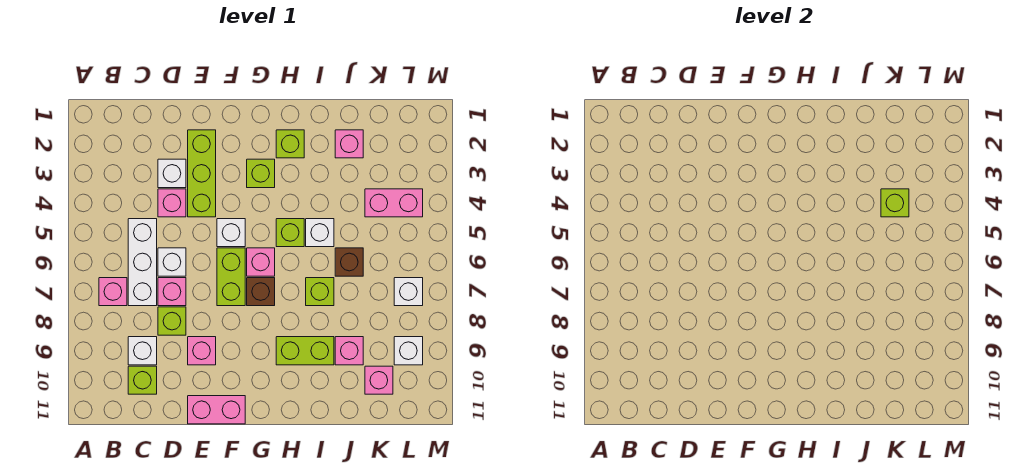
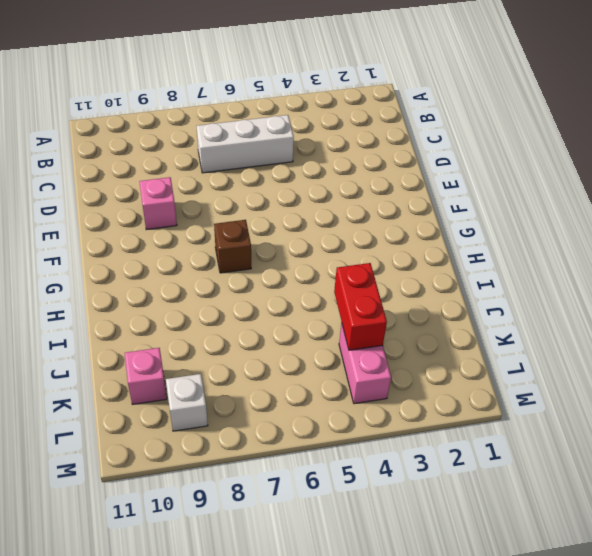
red brick J4:K4 level 2 -> lime brick K4 level 2
none -> pink brick B7 level 1
none -> white brick C9 level 1
none -> lime brick C10 level 1
none -> white brick D3 level 1

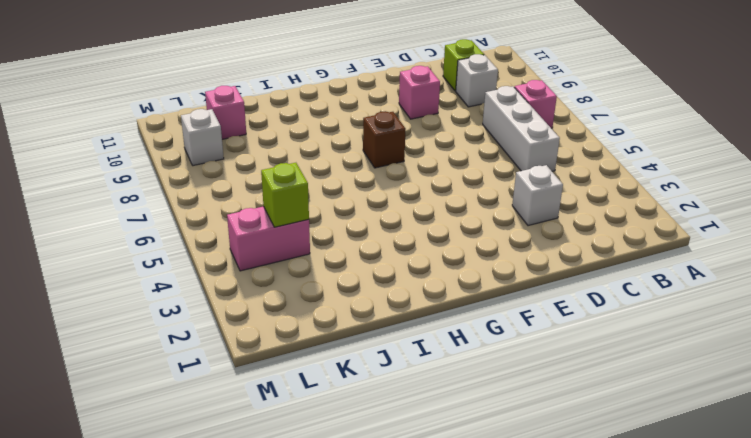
none -> pink brick D4 level 1
none -> white brick D6 level 1
none -> pink brick D7 level 1
none -> lime brick D8 level 1

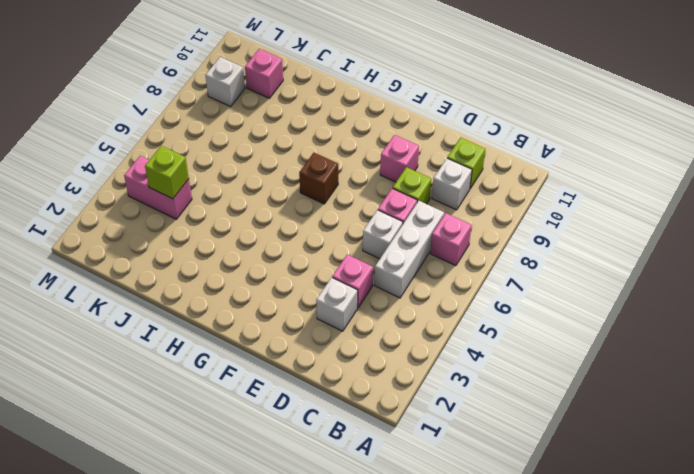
none -> lime brick E2:E4 level 1
none -> pink brick E11:F11 level 1
none -> white brick F5 level 1
none -> lime brick F6:F7 level 1

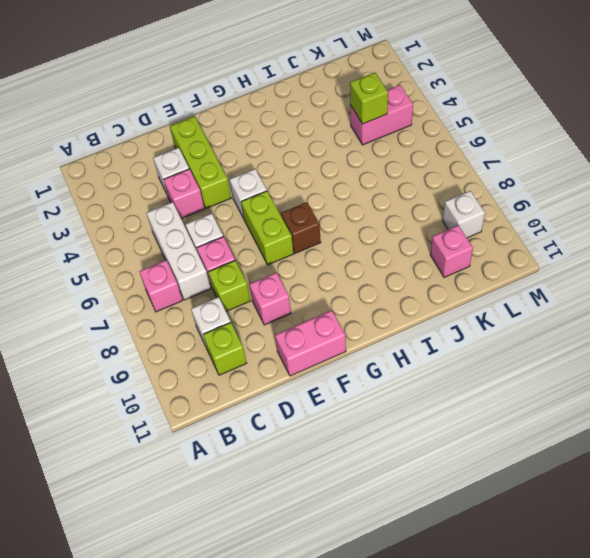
none -> lime brick G3 level 1
none -> pink brick G6 level 1
none -> lime brick H2 level 1
none -> lime brick H5 level 1

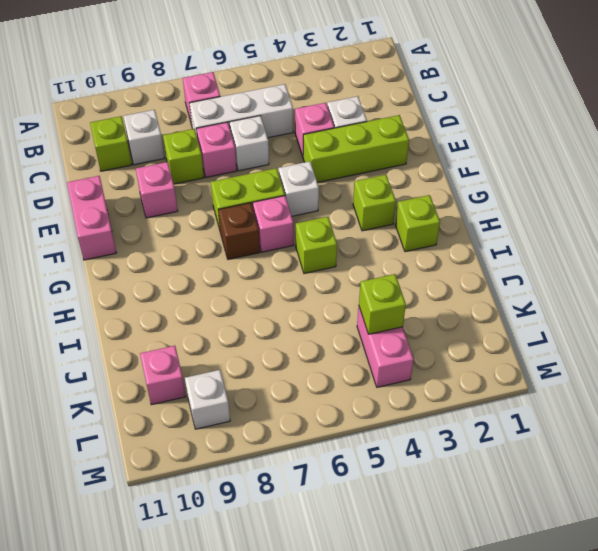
none -> lime brick H9:I9 level 1
none -> white brick I5 level 1
none -> lime brick I7 level 1
none -> pink brick J2 level 1

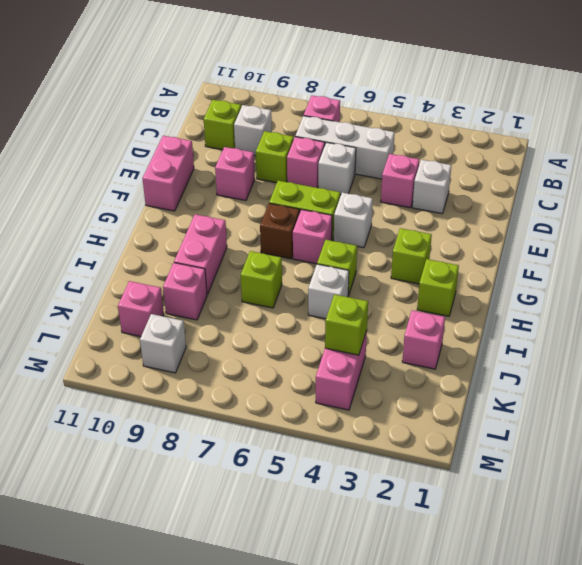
pink brick H9:I9 level 1 -> lime brick H9:I9 level 1
none -> lime brick E2:E4 level 1
none -> brown brick J6 level 1
none -> white brick L7 level 1

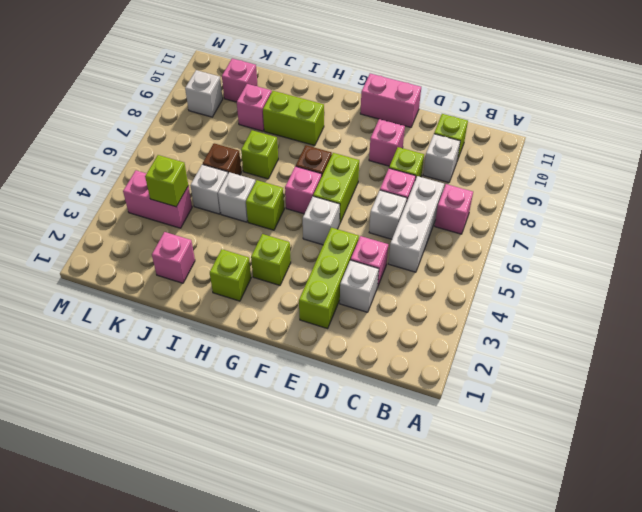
white brick J5 level 1 -> white brick L7 level 1

